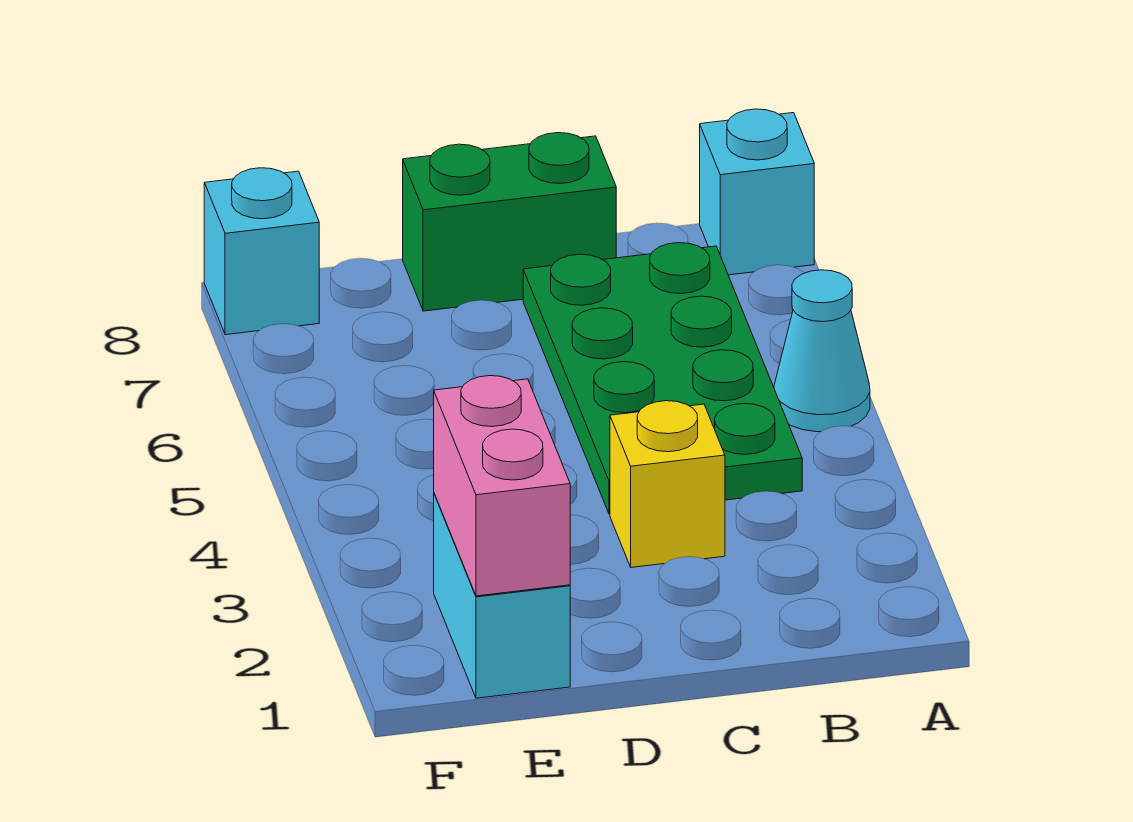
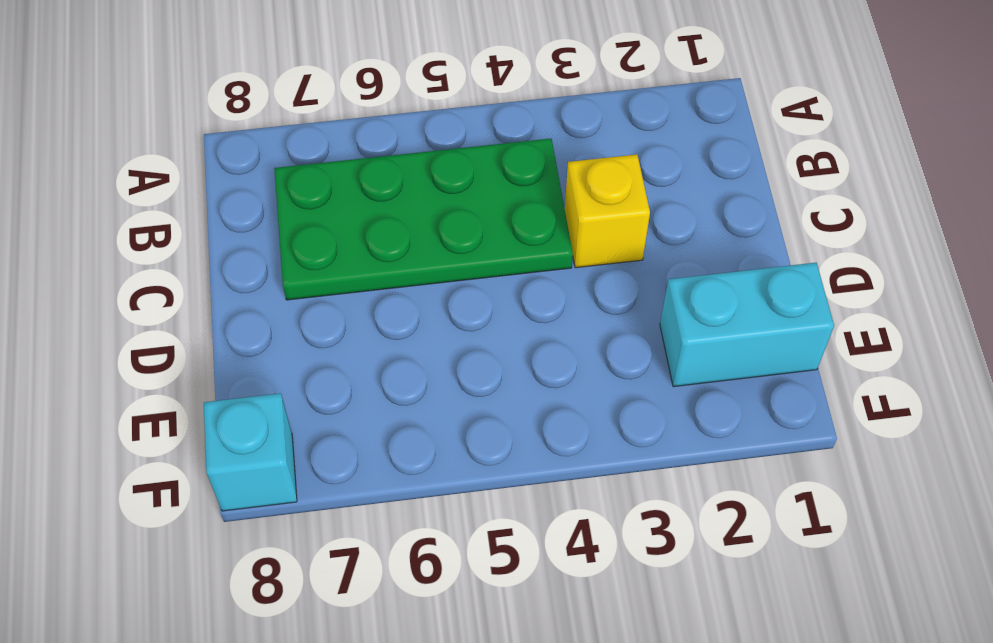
none -> cyan cone A5 level 1
none -> cyan brick A8 level 1

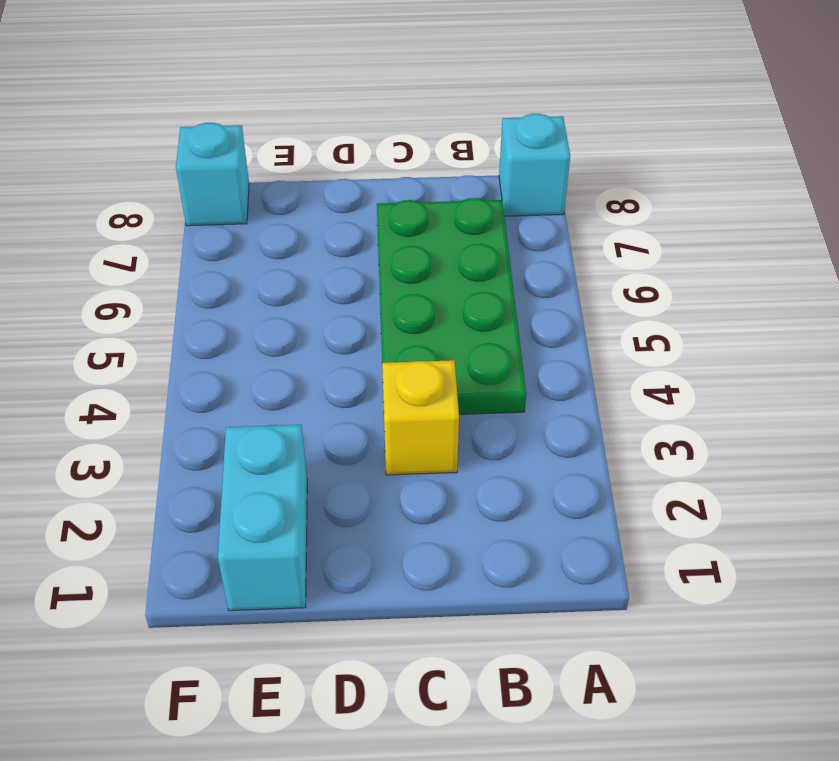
none -> cyan cone A5 level 1
none -> green brick C8:D8 level 1

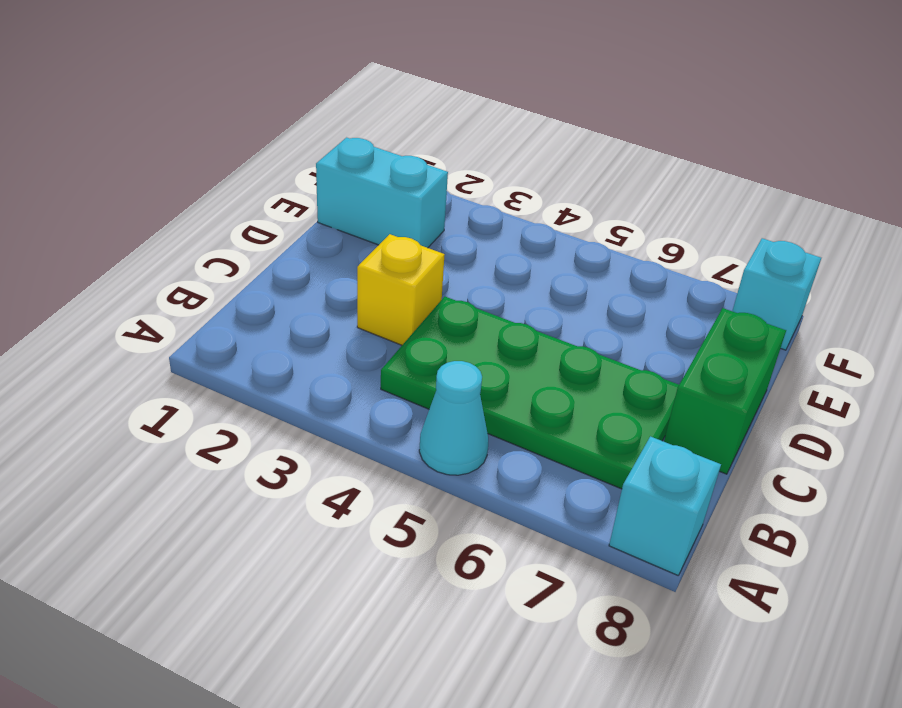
none -> pink brick E1:E2 level 2

